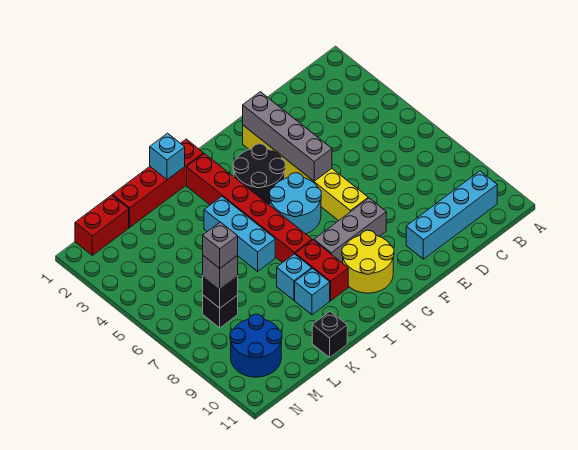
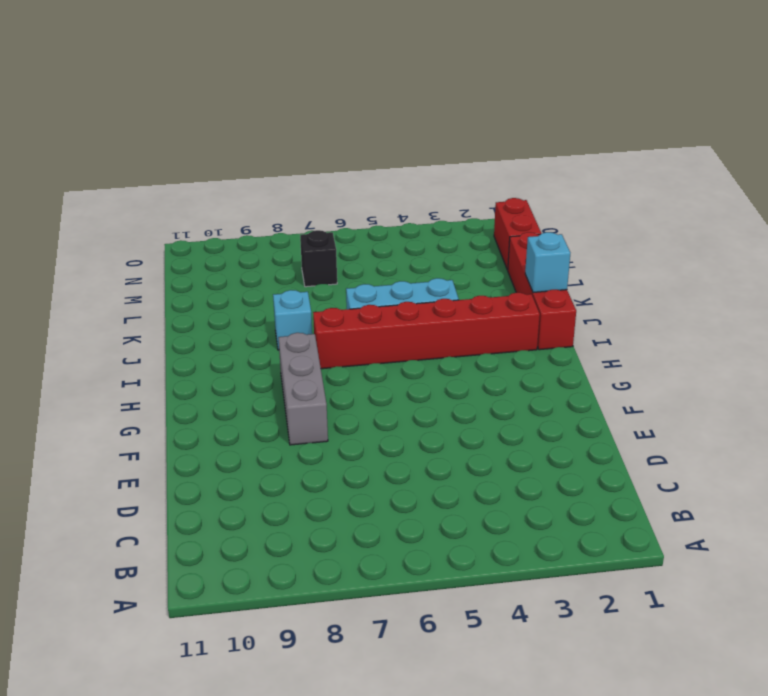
none -> cyan brick B10:E10 level 1
none -> yellow brick F2:F7 level 1
none -> black round brick G3:H4 level 1

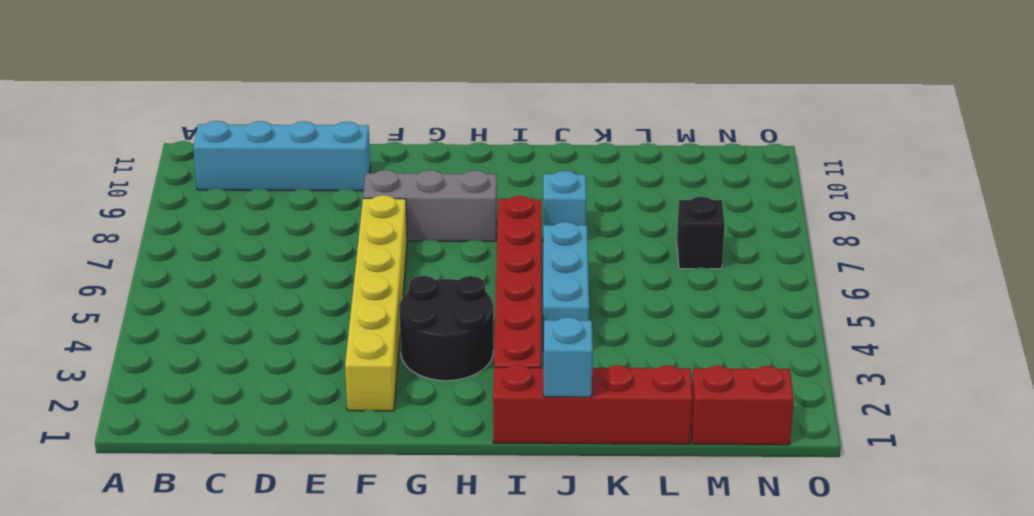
none -> cyan round brick G5:H6 level 1
none -> yellow round brick G9:H10 level 1
none -> red brick I8:I9 level 1

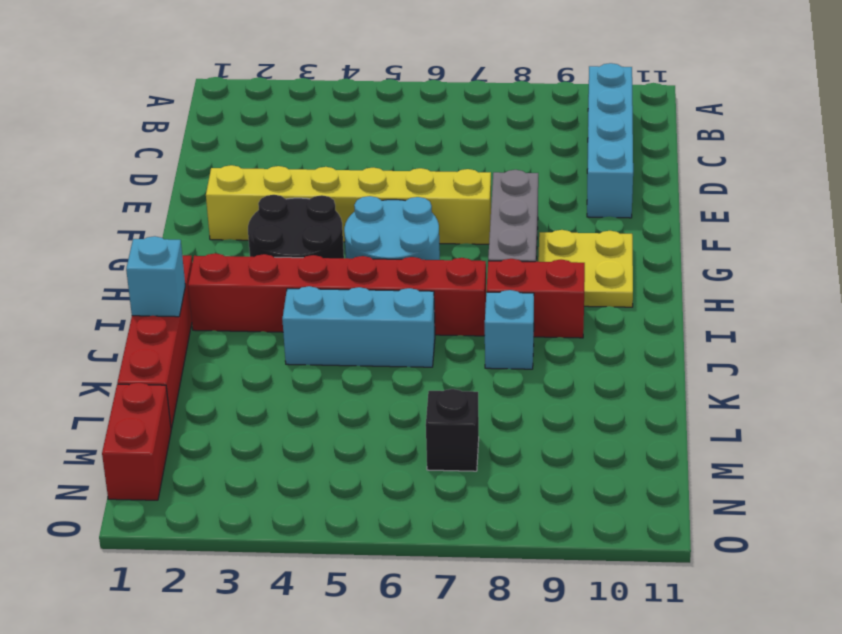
yellow plate G9:H10 level 1 -> yellow round brick G9:H10 level 1
none -> cyan brick J9 level 1
none -> black brick K11 level 1
none -> blue round brick M9:N10 level 1

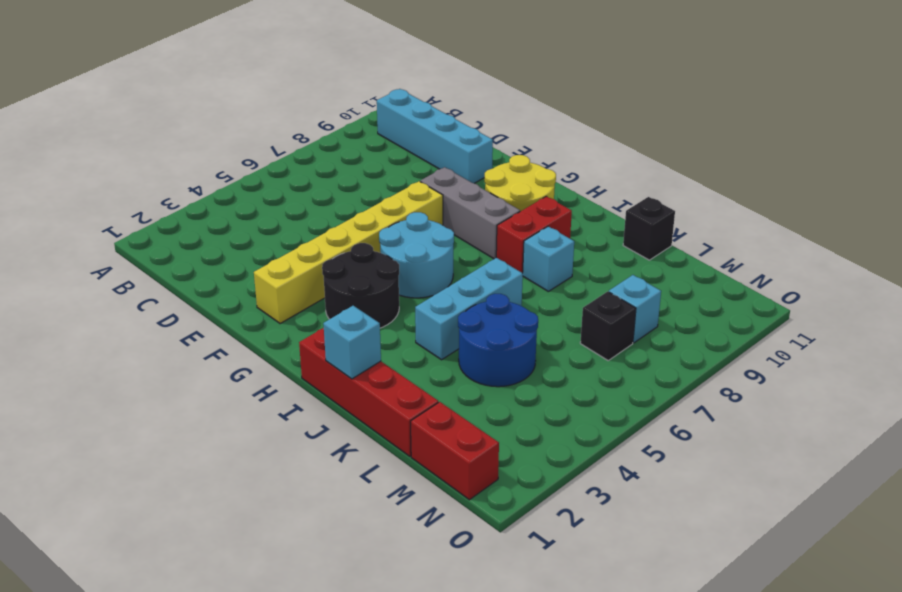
blue round brick K4:L5 level 1 -> blue round brick M9:N10 level 1
cyan brick M8 level 1 -> cyan brick J9 level 1
none -> red brick I2:I7 level 1
none -> grey brick F2:F5 level 2
none -> black brick M7 level 2

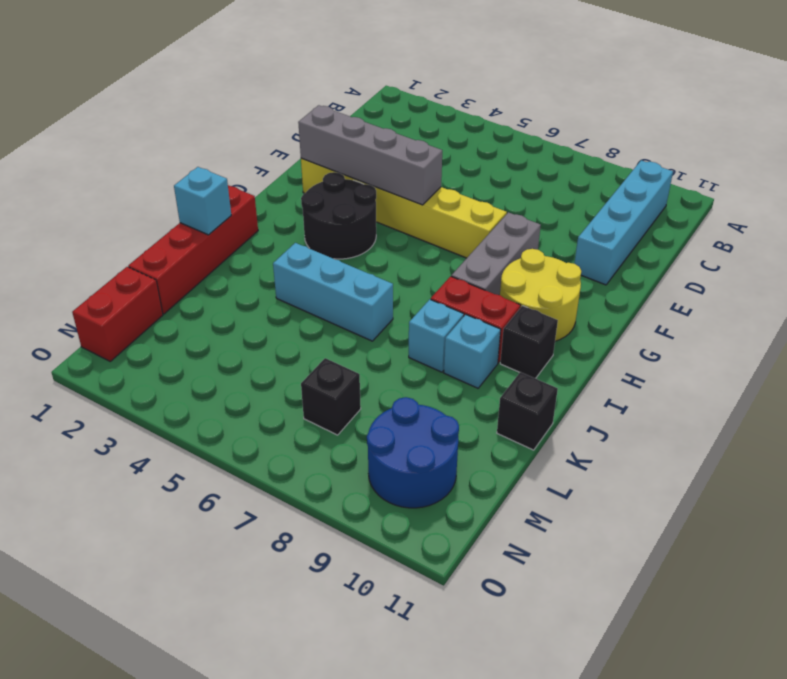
black brick I10 level 1 -> black brick M7 level 2
none -> cyan round brick G5:H6 level 1
none -> red brick I2:I7 level 1
none -> grey brick M7 level 3

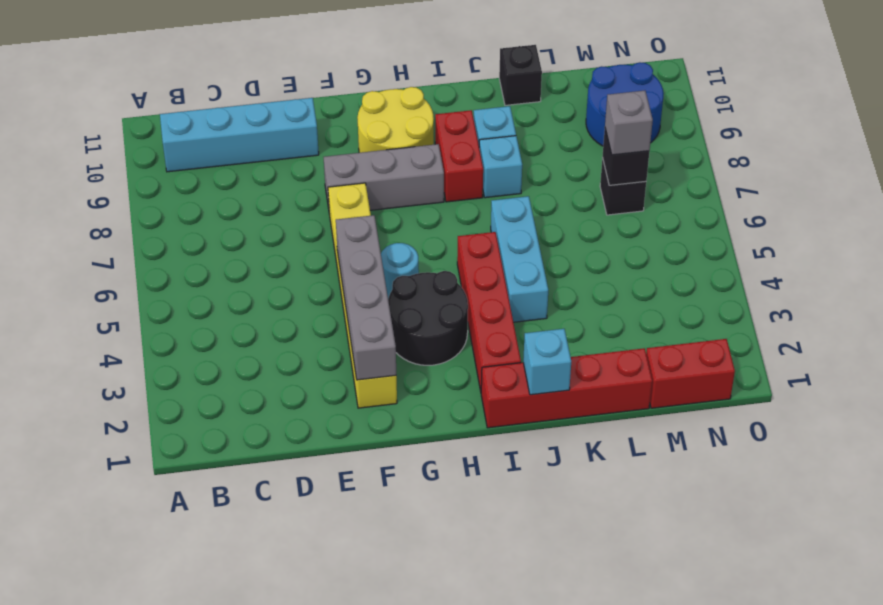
cyan round brick G5 level 1 -> cyan round brick G5:H6 level 1
red brick I2:I5 level 1 -> red brick I2:I7 level 1
none -> grey brick M7 level 4

